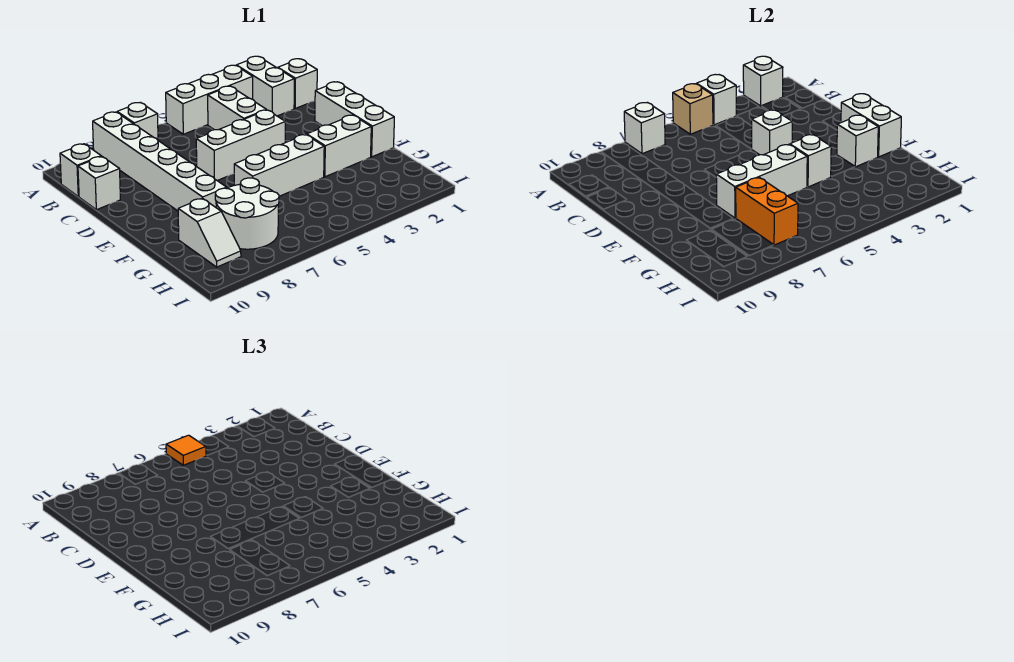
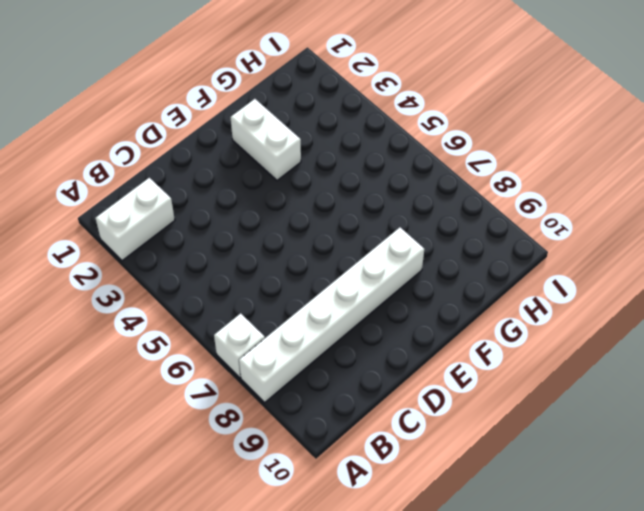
none -> white brick A3:A5 level 1
none -> white brick B1 level 1
none -> white brick B4:C4 level 1

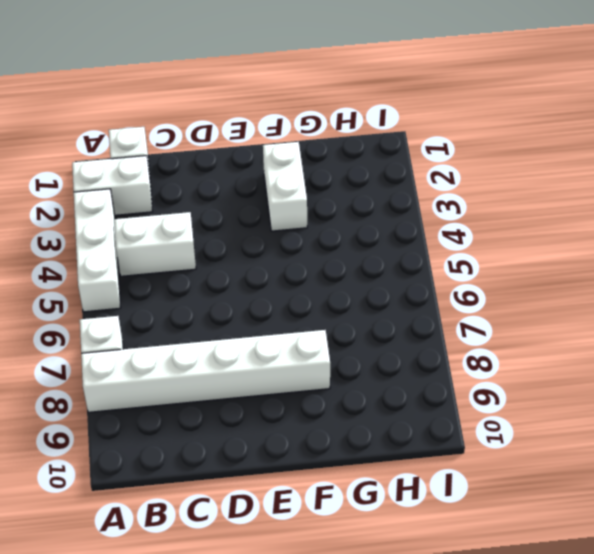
none -> white brick B10 level 1
none -> white brick C10 level 1
none -> white brick D1:F1 level 1

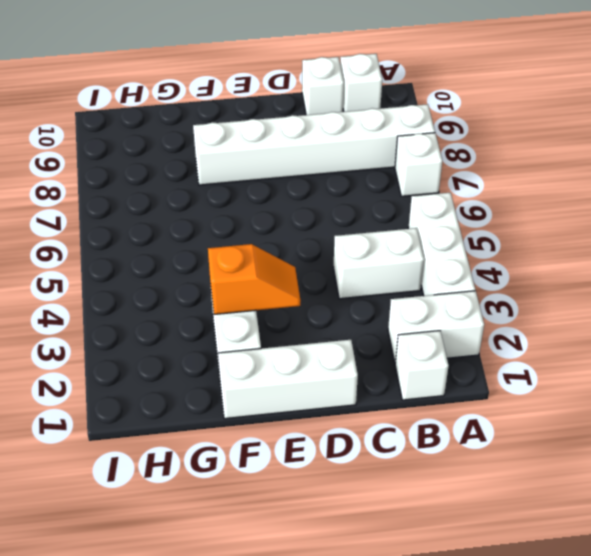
orange slope E3:F3 level 2 top F -> none
none -> white brick D4:D6 level 1
none -> white brick F4:F6 level 1
none -> white round brick G7:H8 level 1

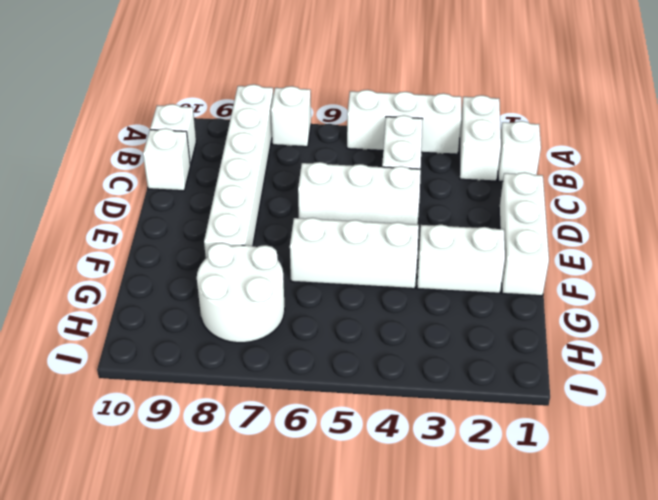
none -> white slope G9:H9 level 1 top G
none -> white brick A2 level 2
none -> white brick A4 level 2

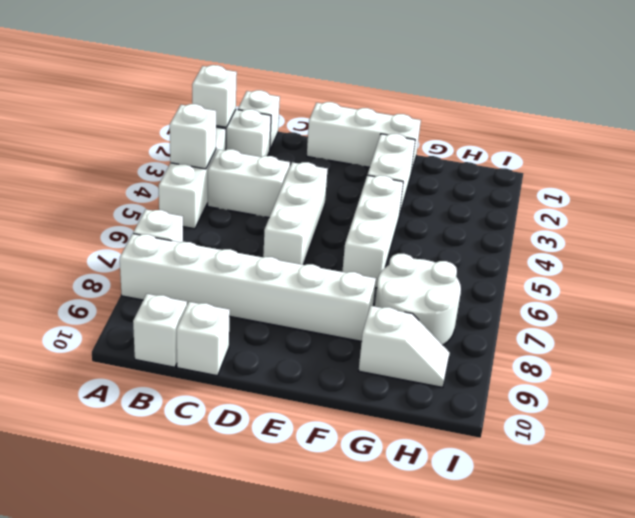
none -> tan brick A5 level 2
none -> white brick A7 level 2
none -> white brick D4 level 2

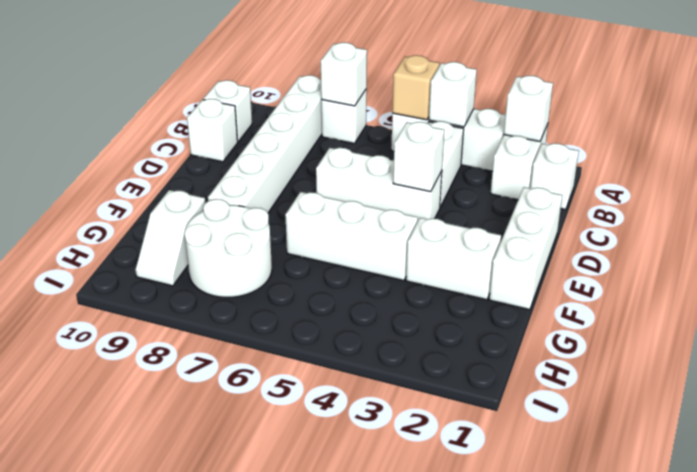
none -> white brick E1:F1 level 2
none -> white brick F2 level 2
none -> white brick F4 level 2

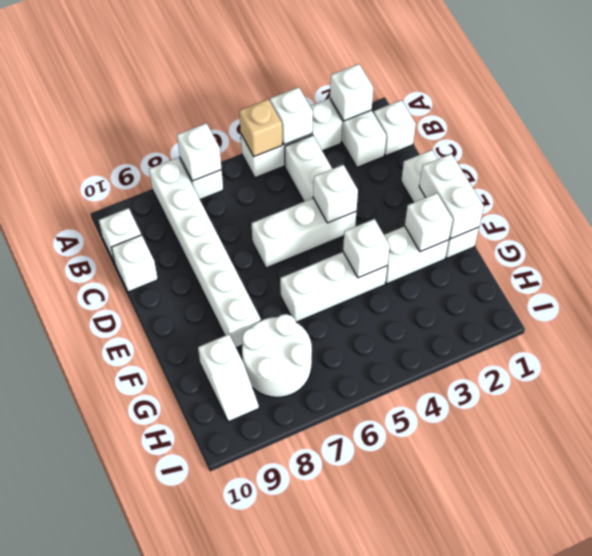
none -> white brick F5:F7 level 2
none -> orange brick G7:H7 level 2
none -> orange tile A5 level 3

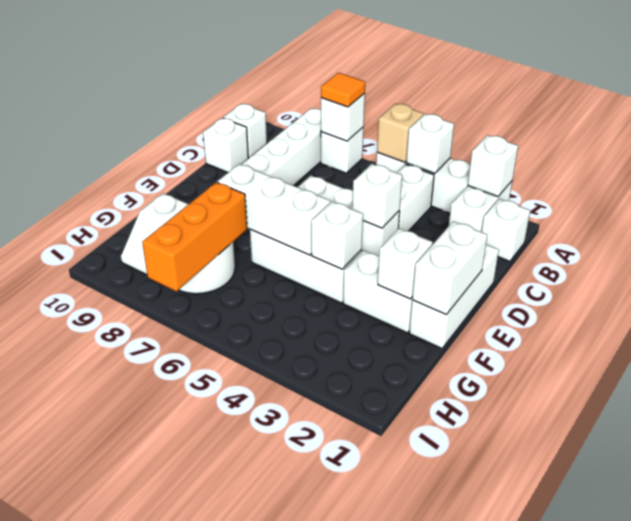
orange tile A7 level 3 -> orange tile A5 level 3
orange brick G7:I7 level 2 -> orange brick G7:H7 level 2

